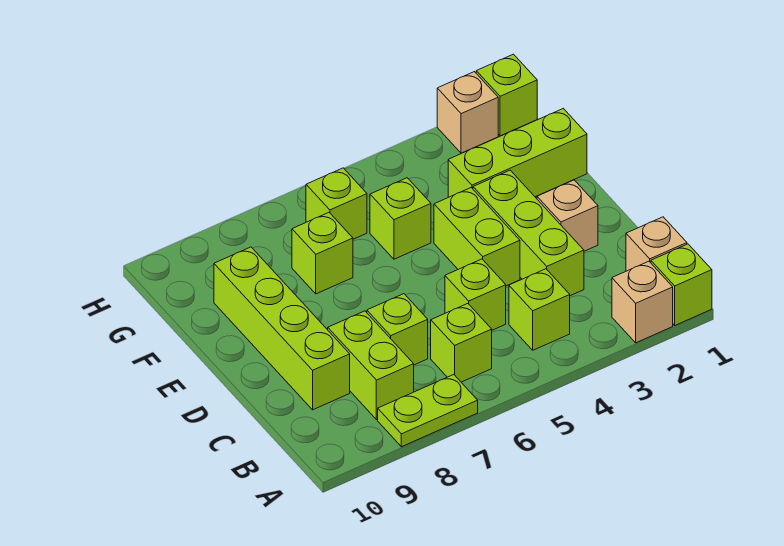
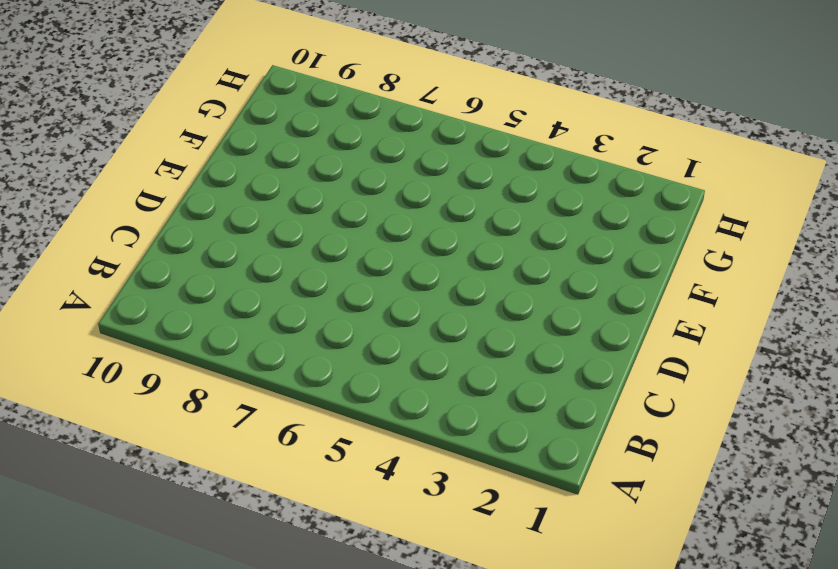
none -> lime brick A1 level 1
none -> tan brick A2 level 1
none -> lime plate A7:A8 level 1

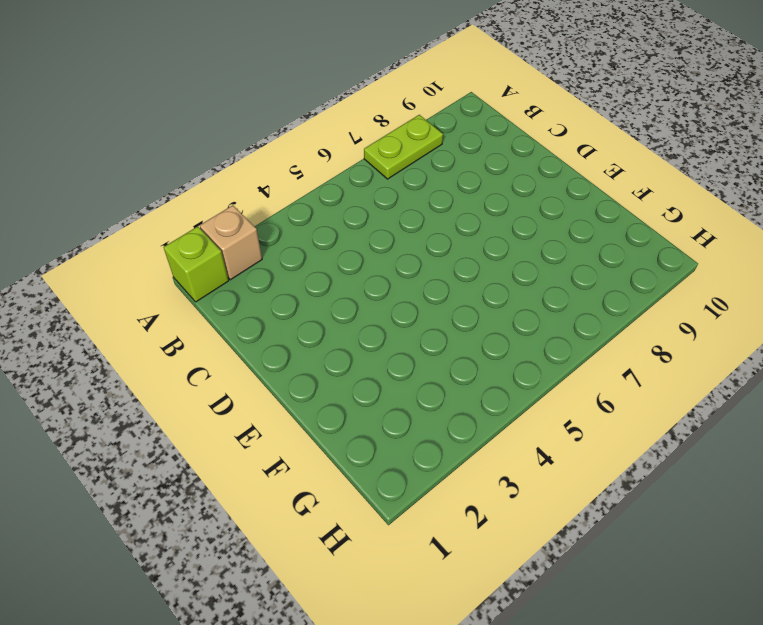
none -> tan brick B1 level 1
none -> lime brick B4 level 1
none -> lime brick B6 level 1

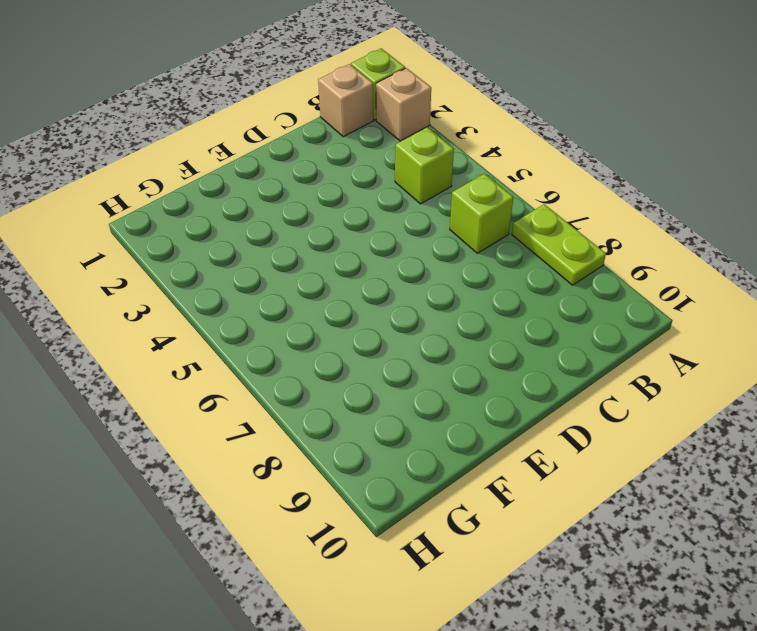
none -> lime brick B8:C8 level 1
none -> lime brick C3:E3 level 1
none -> lime brick C5 level 1

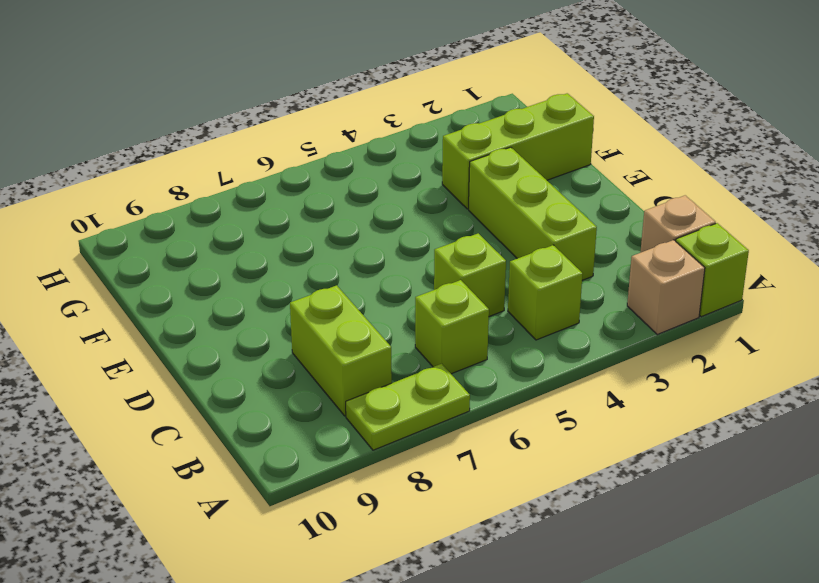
none -> lime brick C7 level 1
none -> lime brick C9:F9 level 1
none -> tan brick D2 level 1

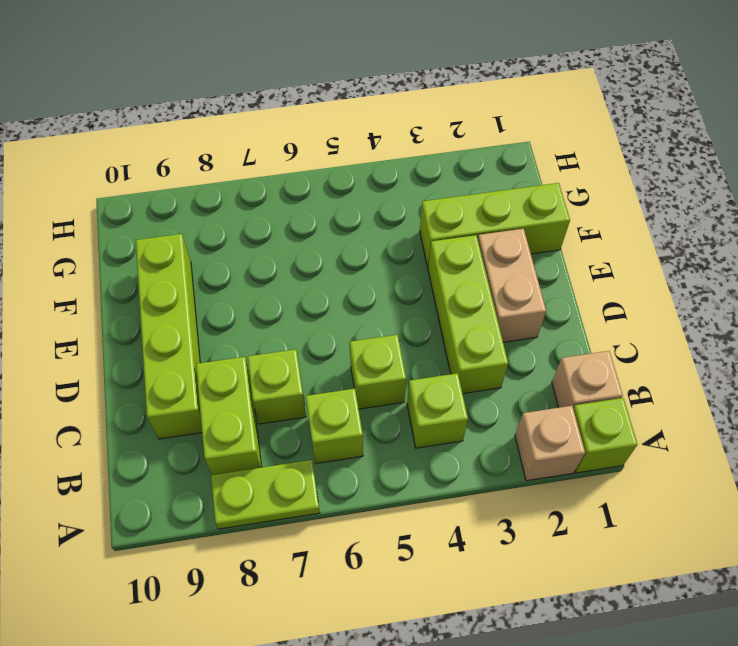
tan brick D2:E2 level 1 -> tan brick D2 level 1
none -> lime brick D4:E4 level 1
none -> lime brick F5 level 1
none -> lime brick F7 level 1

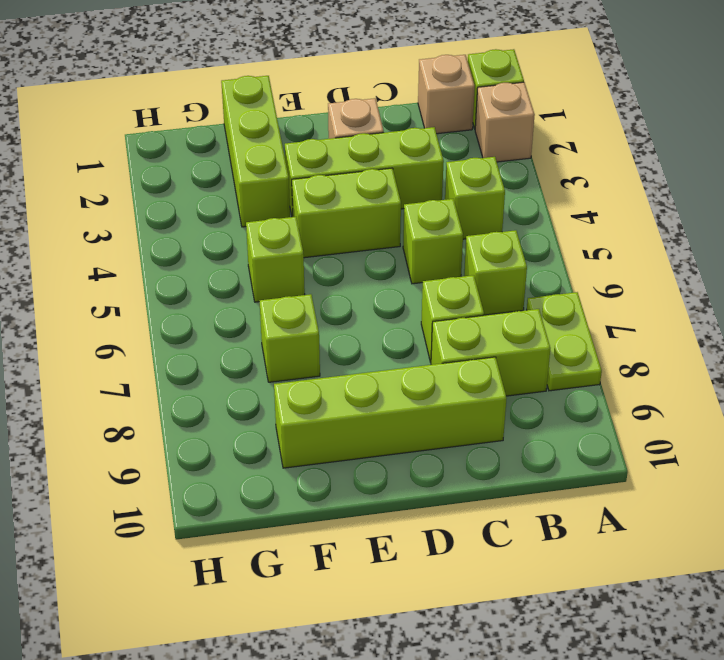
none -> lime brick G6 level 1
none -> lime brick H1 level 1
none -> tan brick H2 level 1

